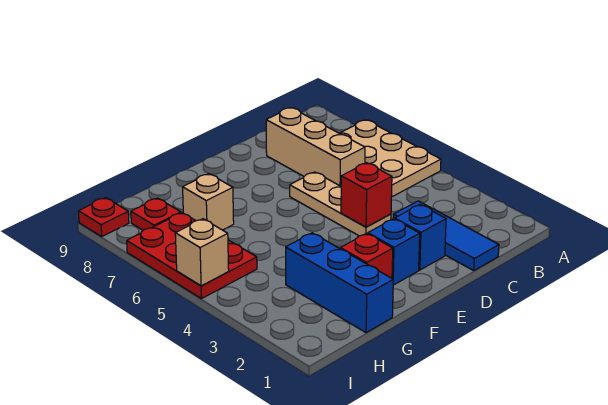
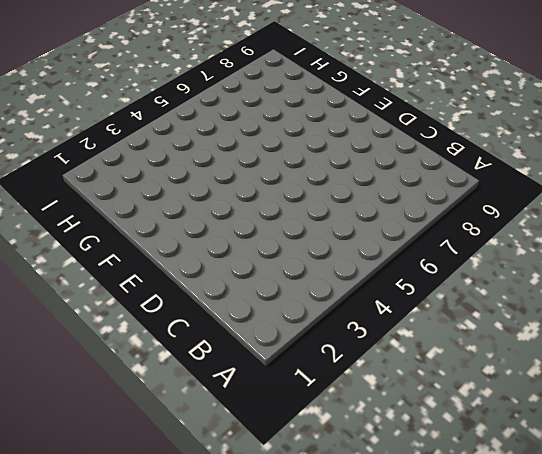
none -> tan plate A5:B7 level 1
none -> blue tile C1:C3 level 1
none -> tan brick C6:C8 level 1

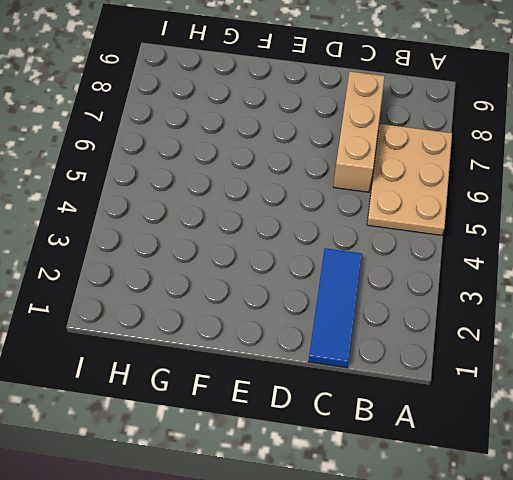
none -> blue brick D2 level 1
none -> tan plate D4:D6 level 1
none -> blue brick E2 level 1

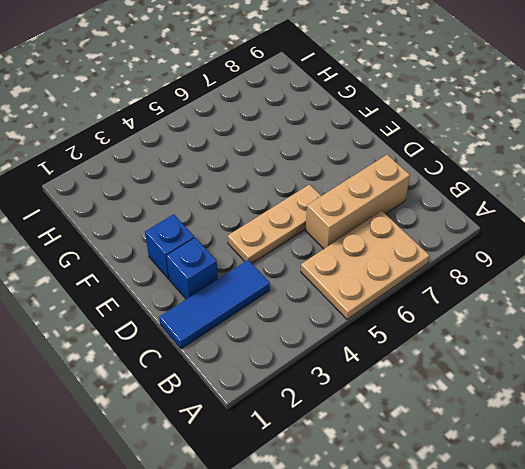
none -> red brick F2 level 1
none -> blue brick G1:G3 level 1
none -> tan brick G7 level 1

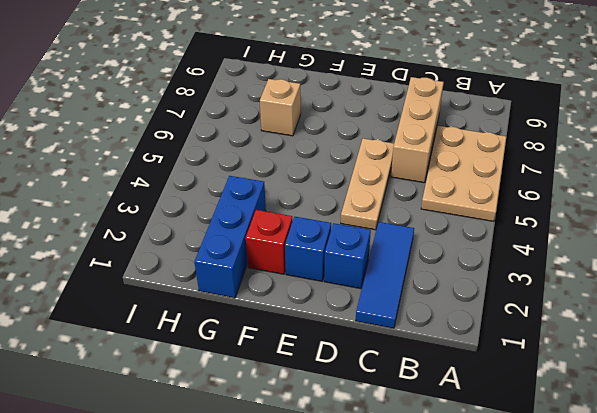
none -> red plate H5:I7 level 1
none -> red plate H8 level 1
none -> red plate I9 level 1

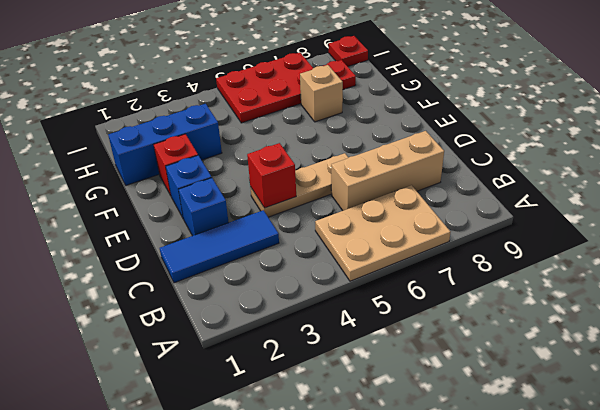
none -> tan brick I5 level 2

